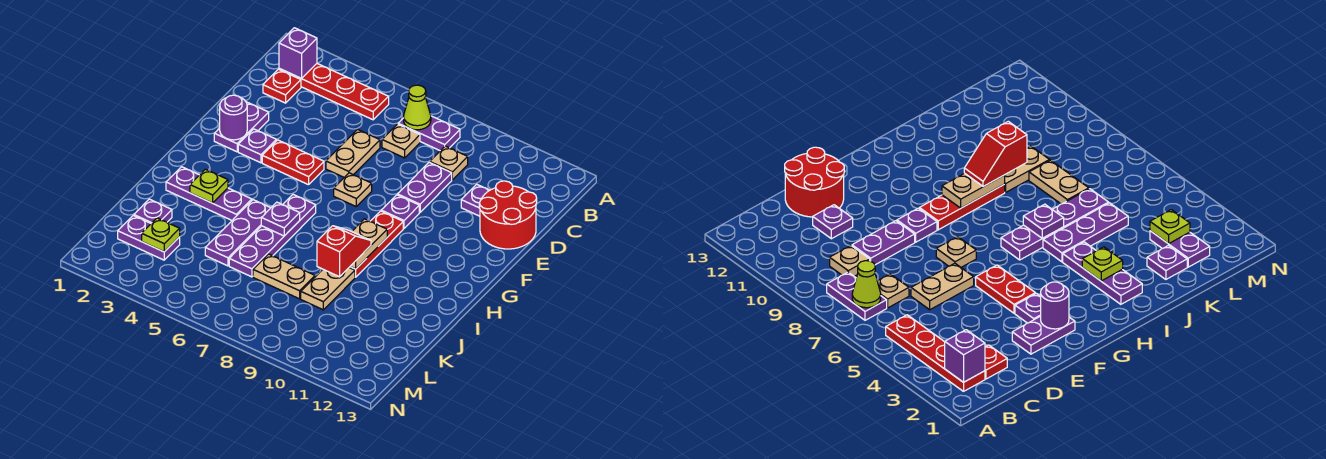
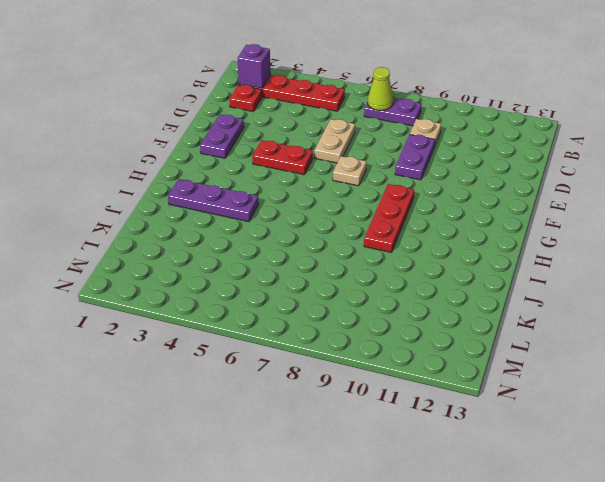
none -> tan plate C7 level 1
none -> purple plate D11 level 1
none -> red round brick D12:E13 level 1
none -> purple plate F3 level 1

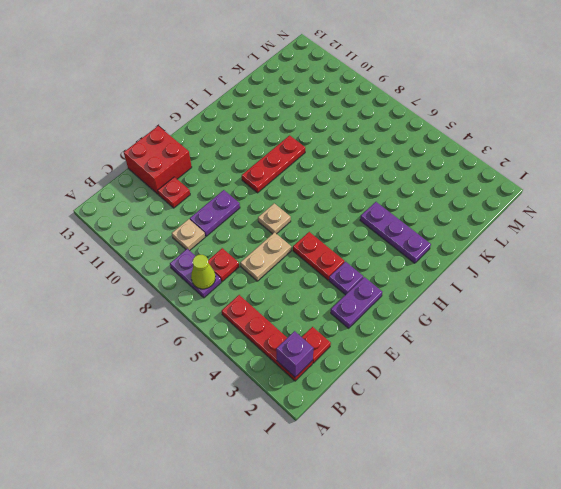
red plate C7 level 1 -> tan plate C7 level 1
red plate D11 level 1 -> purple plate D11 level 1
red brick D12:E13 level 1 -> red round brick D12:E13 level 1
none -> purple plate F9 level 1
none -> purple plate H6:K6 level 1
none -> purple plate I5:K5 level 1
none -> tan plate J9:K9 level 1

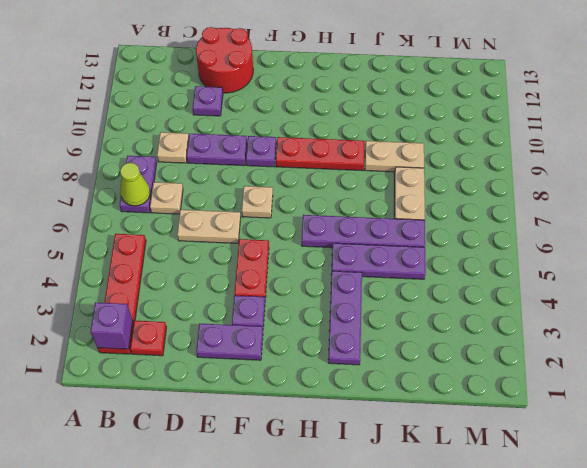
none -> purple plate K2 level 1
none -> purple plate L2:L3 level 1
none -> purple round brick F2 level 2
none -> tan plate H9:I9 level 2

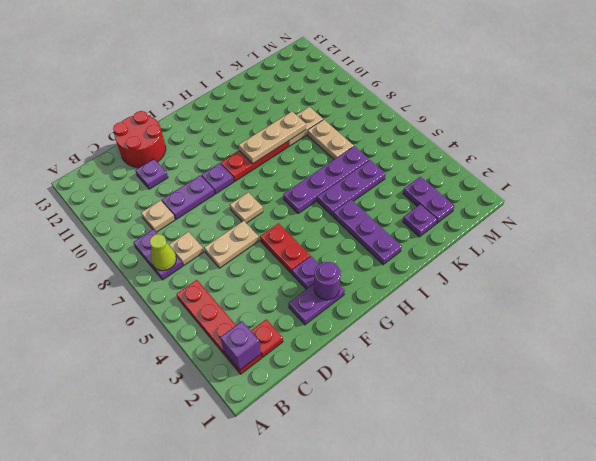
tan plate H9:J9 level 2 -> tan plate H9:I9 level 2
none -> lime plate I3 level 2
none -> purple plate I6 level 2
none -> lime plate L3 level 2
none -> red slope I9:J9 level 3 top J

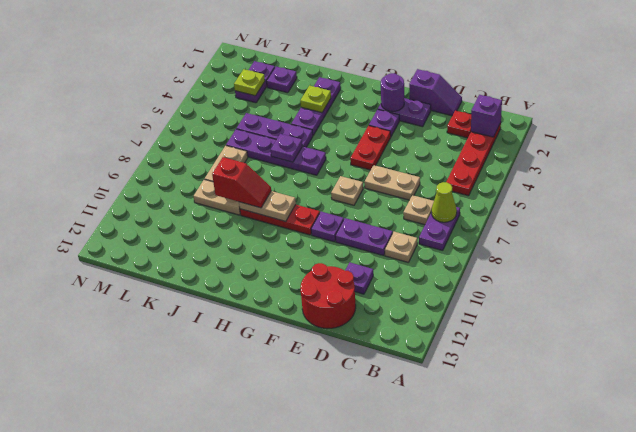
purple slope D1:E1 level 1 top E -> none

